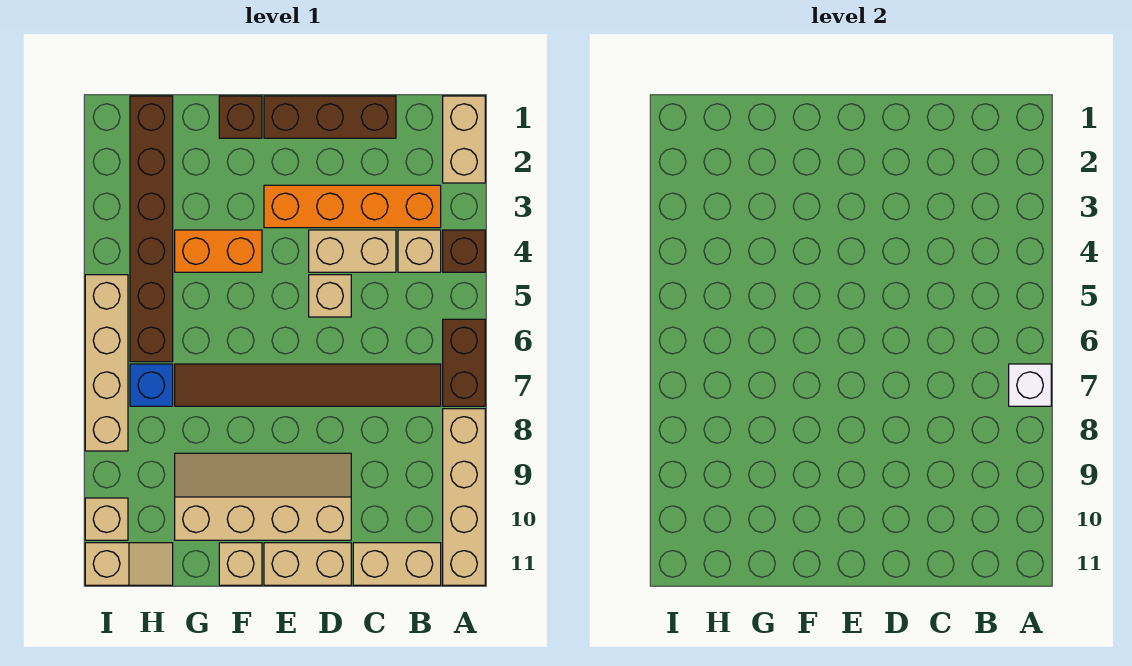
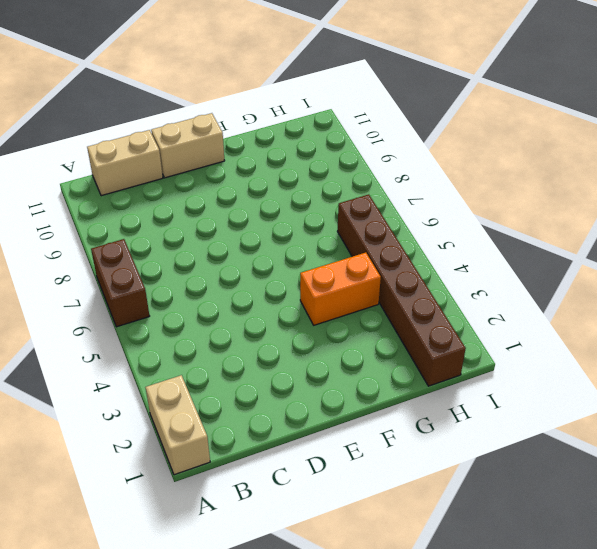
none -> brown brick A4 level 1
none -> tan brick A8:A11 level 1
none -> orange brick B3:E3 level 1

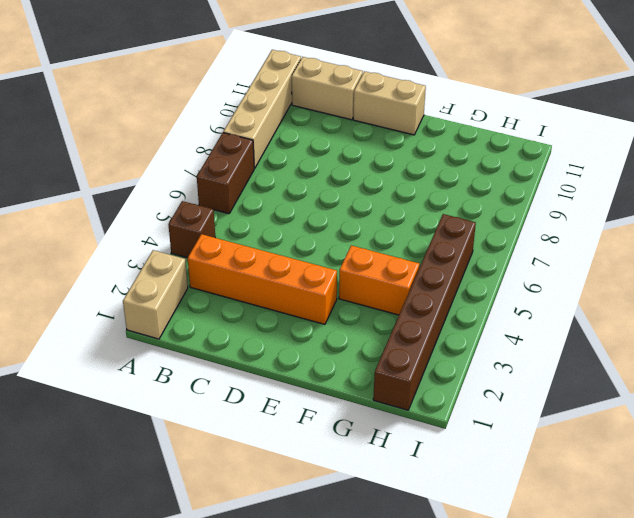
none -> tan brick B4 level 1
none -> brown tile B7:G7 level 1
none -> brown brick C1:E1 level 1

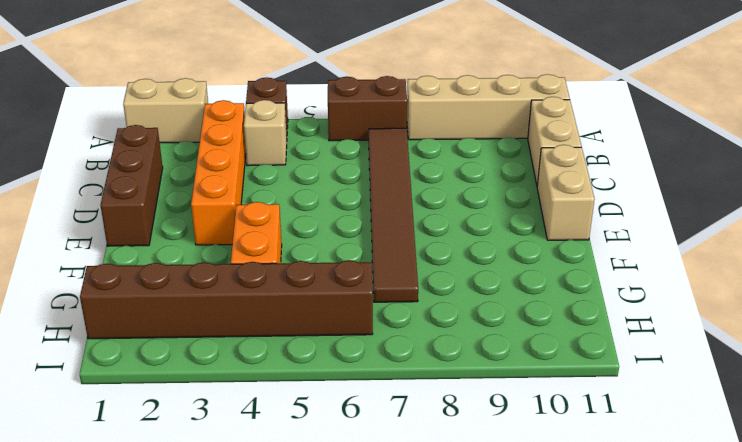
none -> tan brick C4:D4 level 1
none -> tan brick D5 level 1
none -> tan slope D9:G10 level 1 top 10

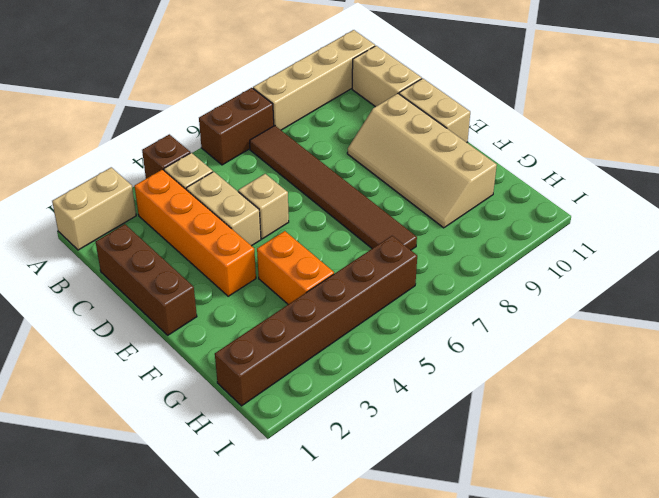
none -> brown brick F1 level 1
none -> tan brick F11 level 1
none -> blue brick H7 level 1

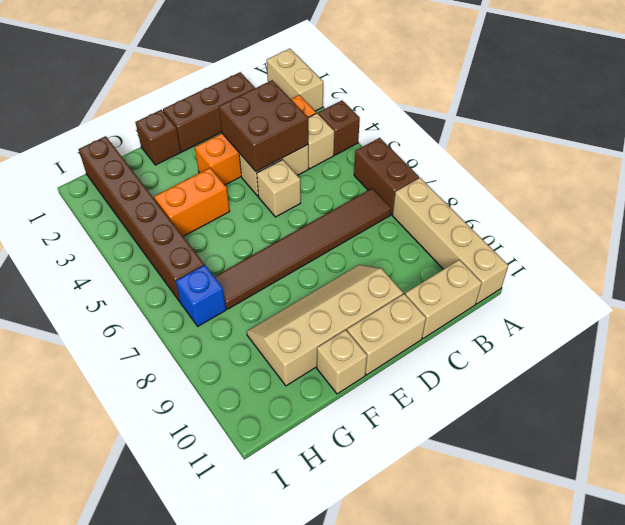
brown brick C3:D4 level 2 -> none
none -> tan slope H11:I11 level 1 top I
none -> tan brick I5:I8 level 1
none -> tan brick I10 level 1

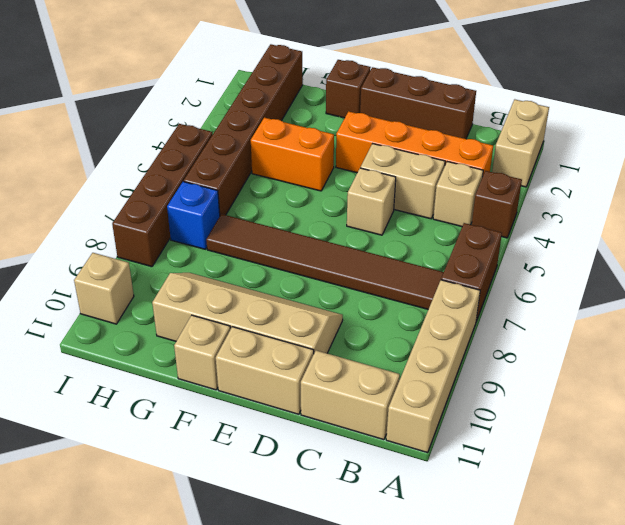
brown brick I5:I8 level 1 -> tan brick I5:I8 level 1
none -> tan slope H11:I11 level 1 top I
none -> white brick A7 level 2

